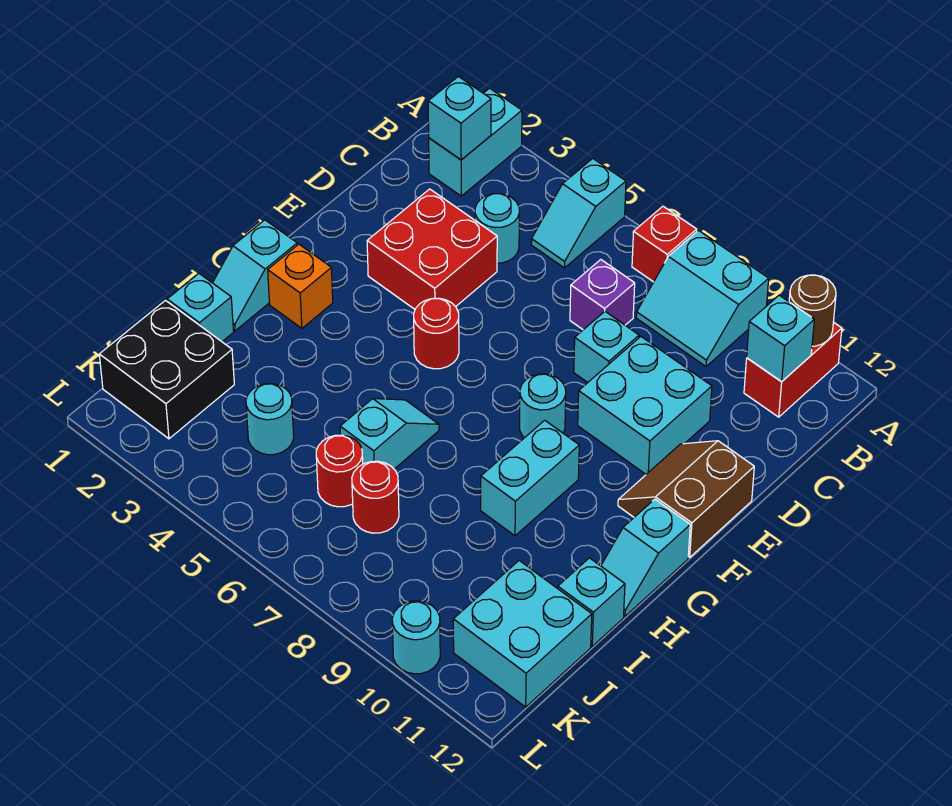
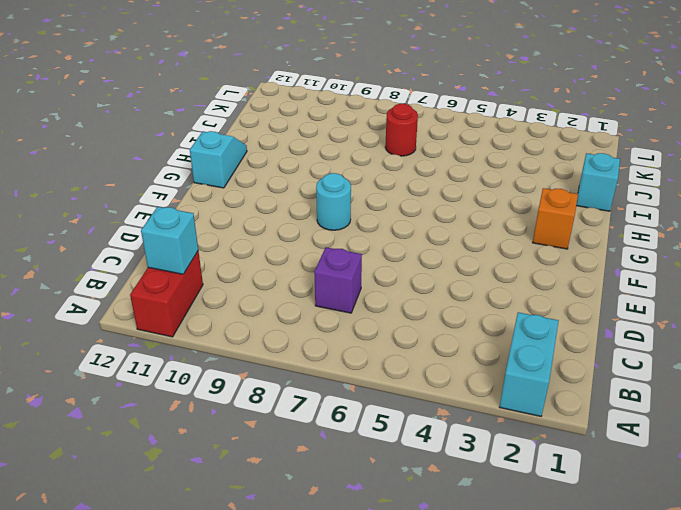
none -> cyan slope A5:B5 level 1 top A
none -> red brick A7 level 1
none -> cyan slope A8:B9 level 1 top A

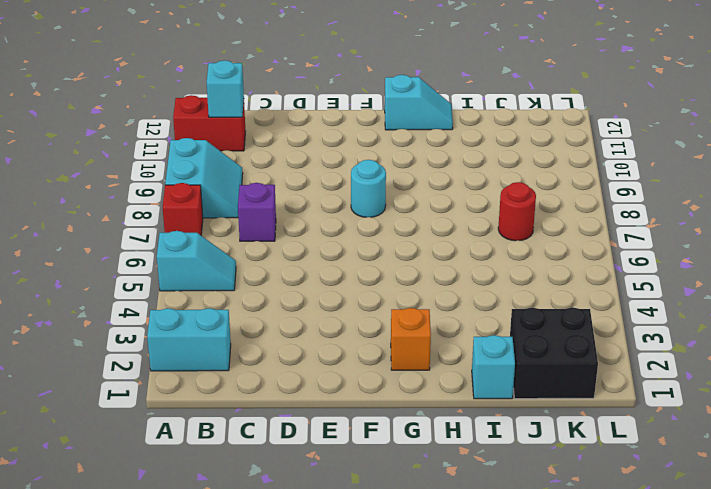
none -> cyan round brick C4 level 1
none -> red brick D3:E4 level 1
none -> cyan brick D8 level 1

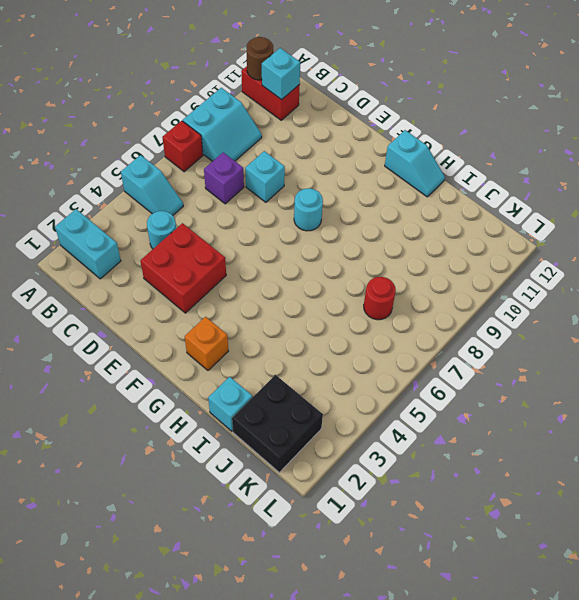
none -> cyan brick D9:E10 level 1
none -> brown slope E11:F12 level 1 top 12
none -> red round brick F5 level 1

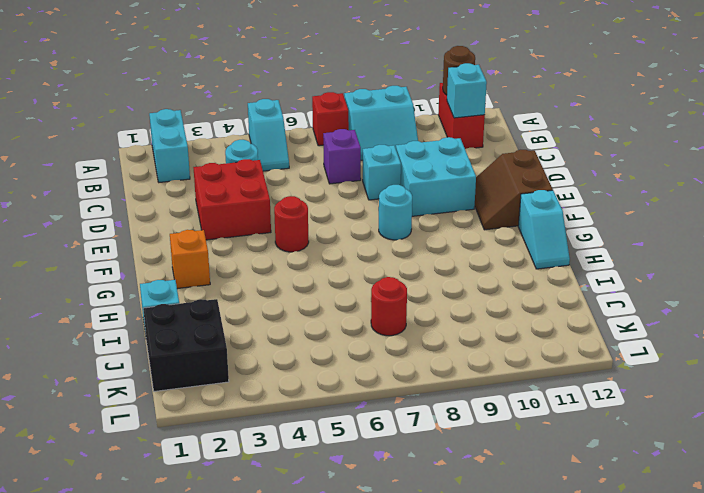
none -> cyan slope G1:H1 level 1 top G
none -> cyan brick G9:H9 level 1
none -> cyan slope H6:I6 level 1 top I

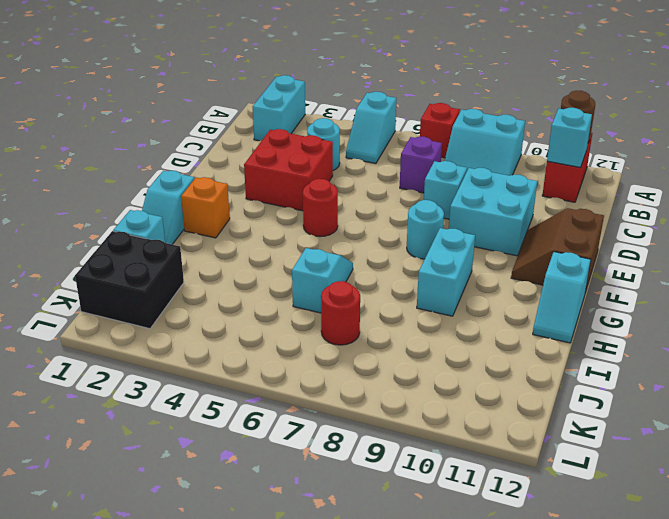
none -> cyan brick I12 level 1
none -> cyan round brick J4 level 1
none -> red round brick J6 level 1

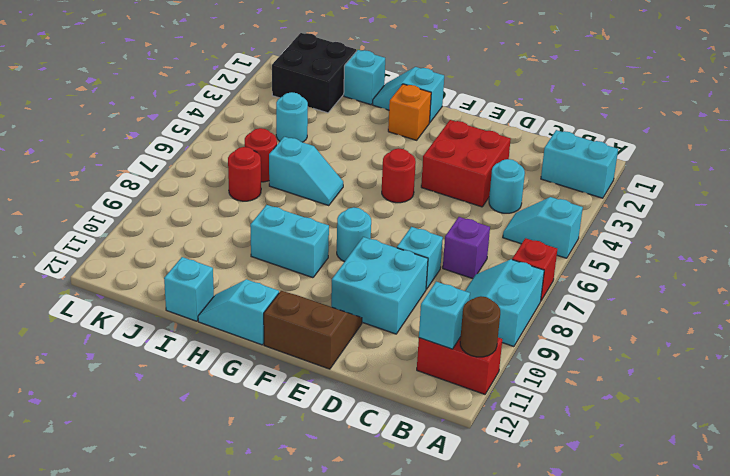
none -> cyan brick J11:K12 level 1
none -> cyan round brick L10 level 1
none -> cyan brick B2 level 2

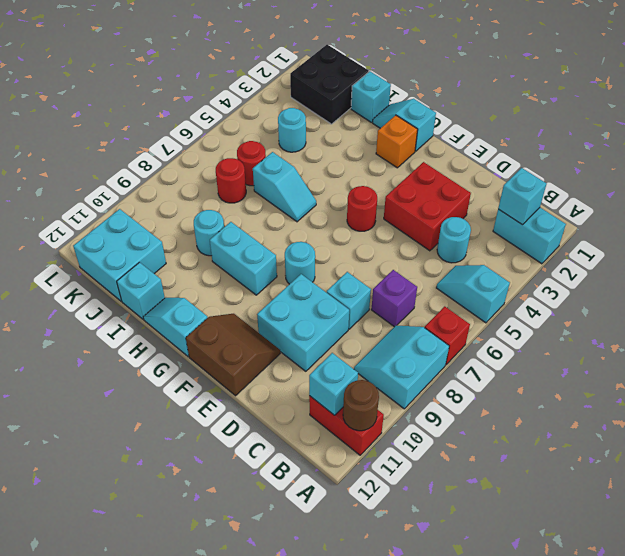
cyan round brick I9 level 1 -> cyan round brick L10 level 1

